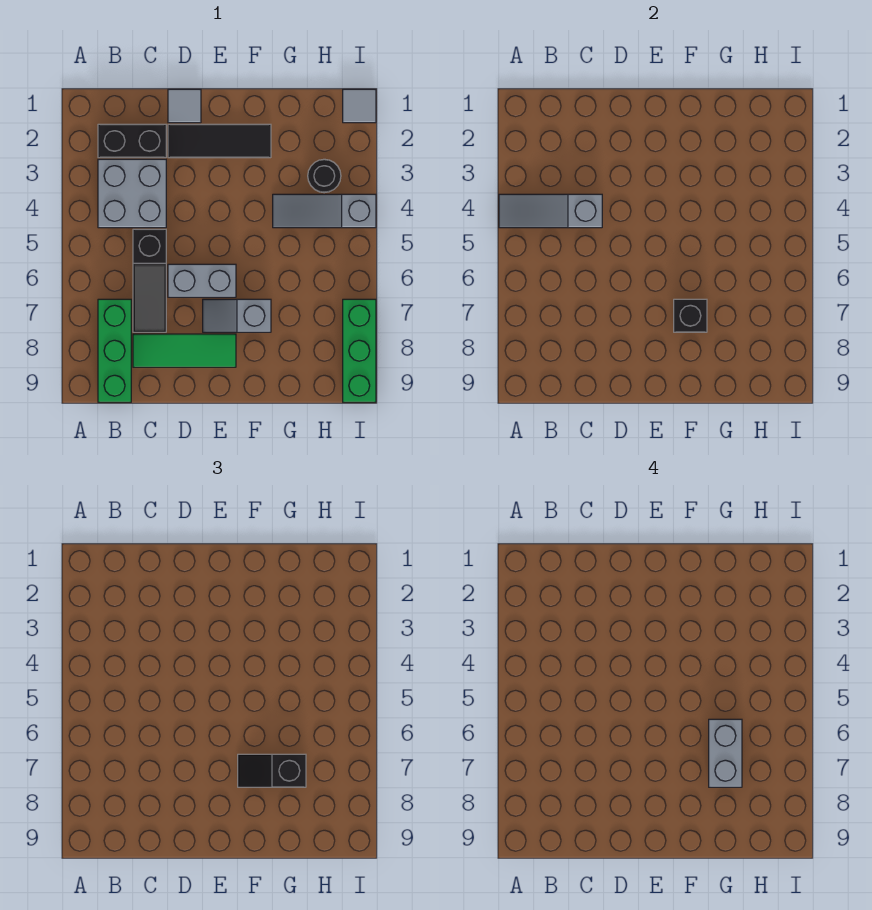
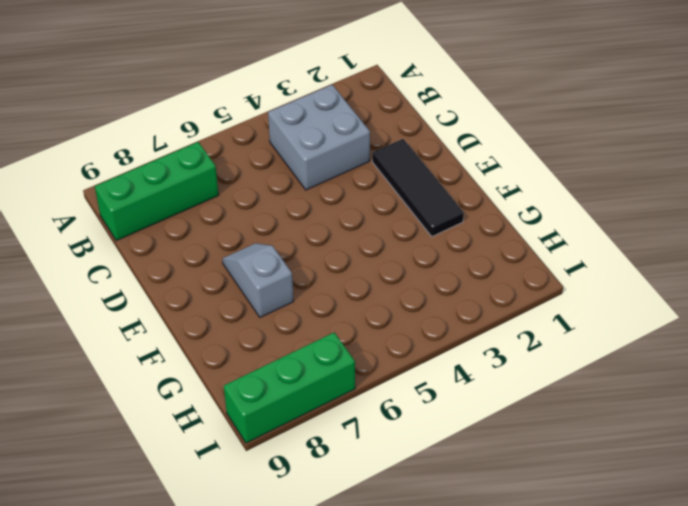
none -> black brick B2:C2 level 1
none -> black slope C5:C7 level 1 top 5
none -> green tile C8:E8 level 1

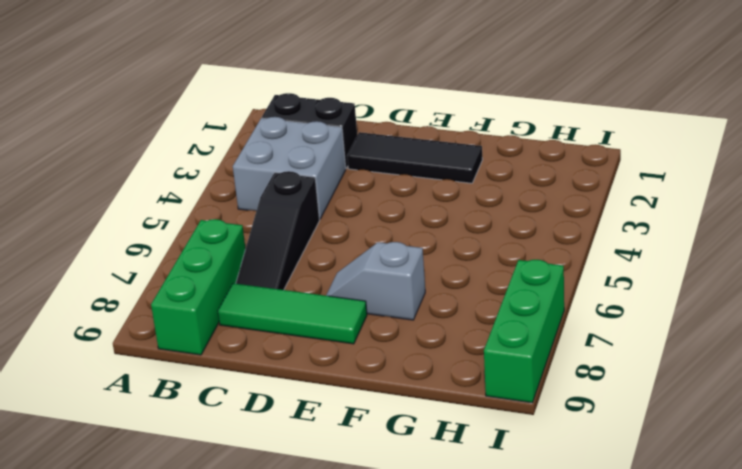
none -> grey tile D1 level 1
none -> grey brick D6:E6 level 1
none -> grey slope G4:I4 level 1 top I

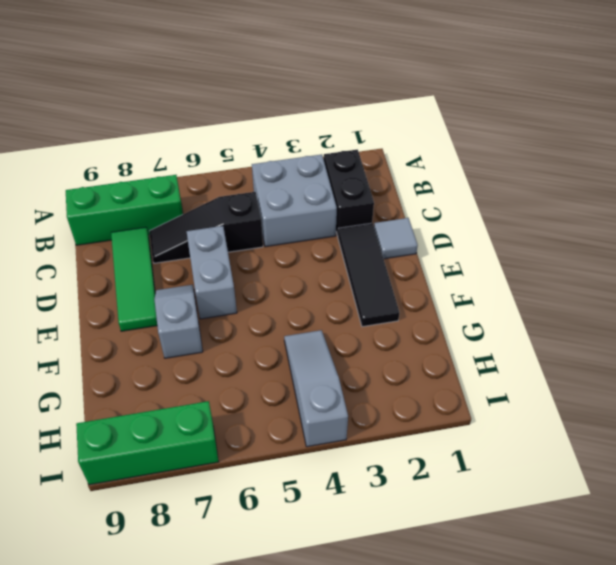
none -> black round brick H3 level 1
none -> grey tile I1 level 1
none -> grey slope A4:C4 level 2 top C

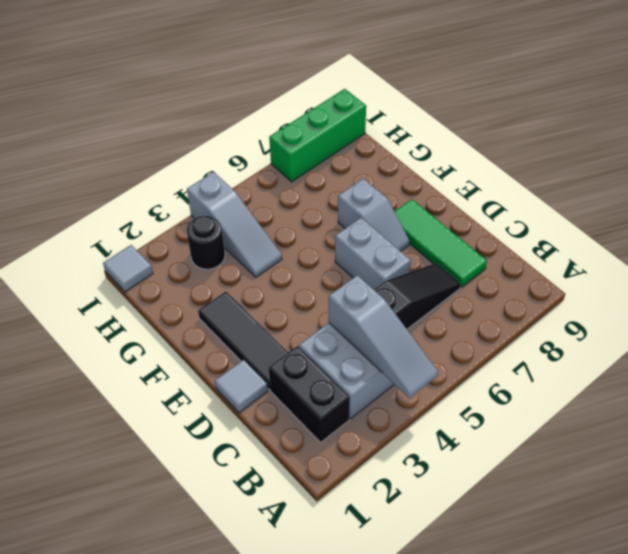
none -> green brick B7:B9 level 1
none -> black brick F7 level 2
none -> black slope F7:G7 level 3 top G

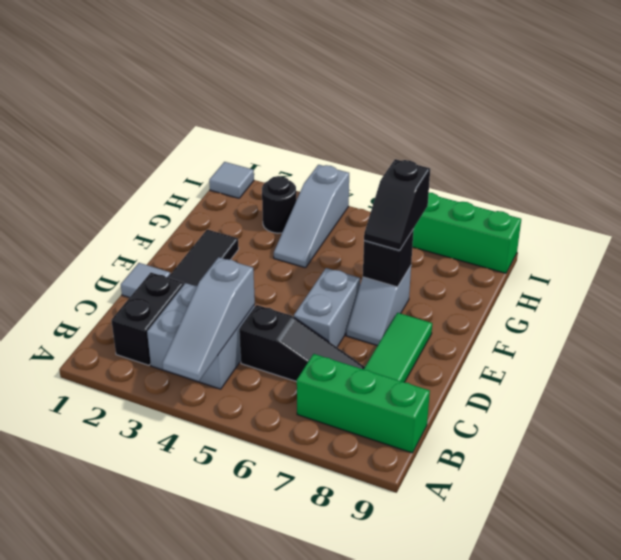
none -> grey brick G6:G7 level 4

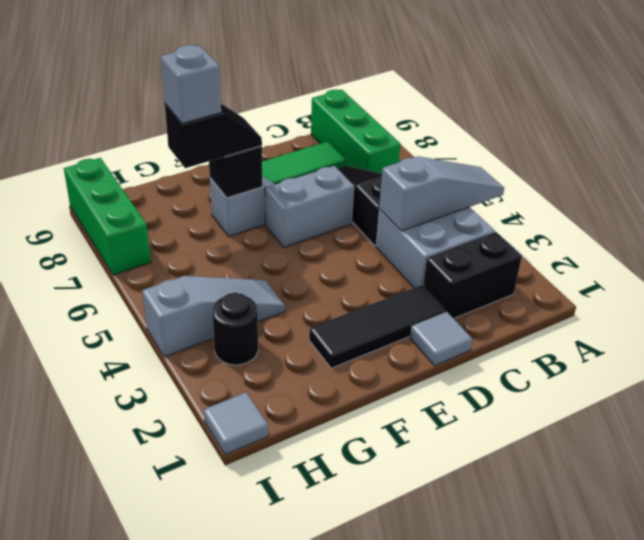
grey brick G7 level 4 -> grey brick G6:G7 level 4

